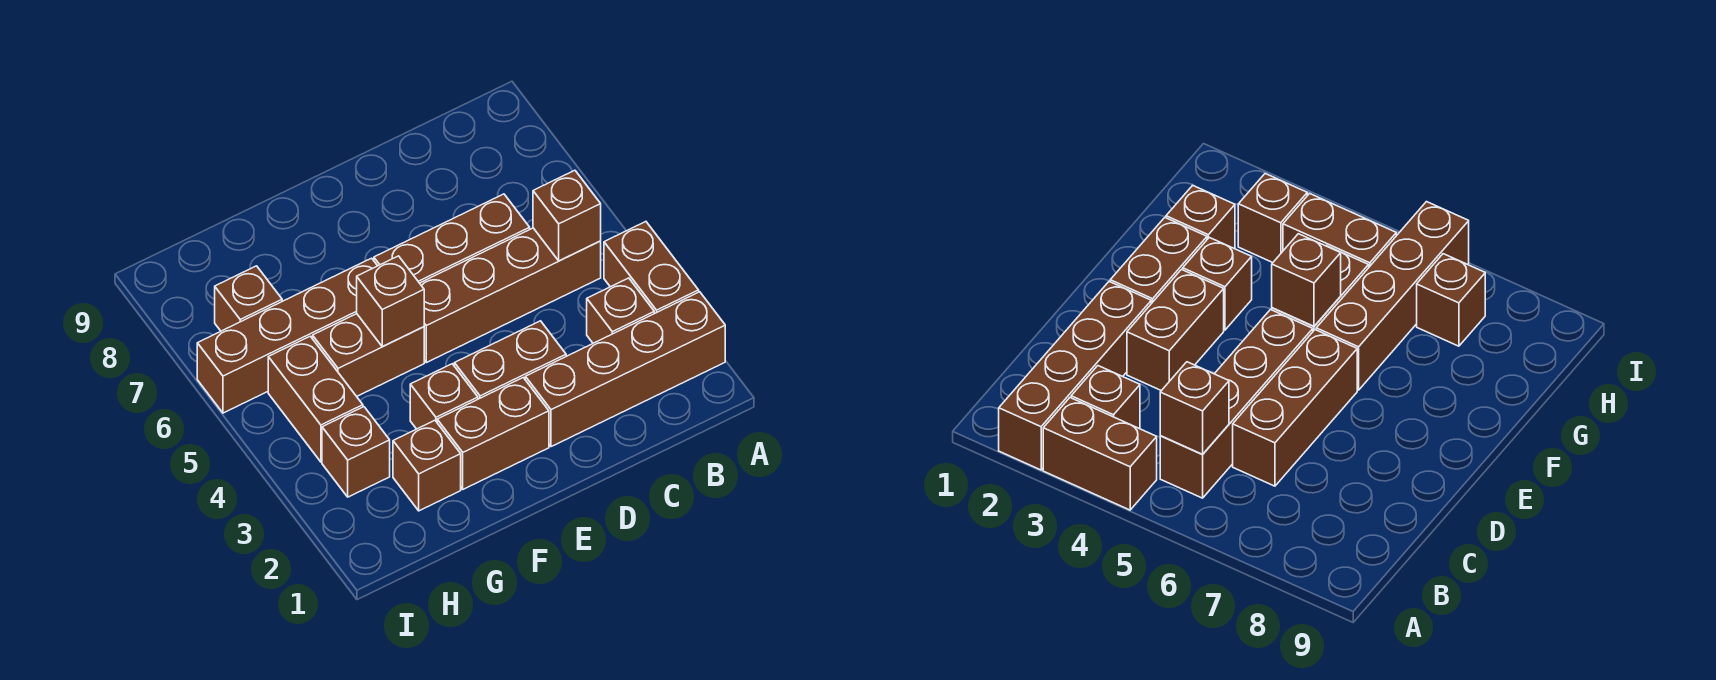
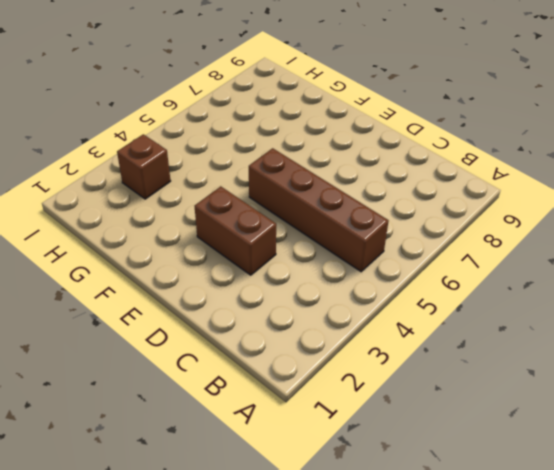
none -> brown brick A2:D2 level 1
none -> brown brick A3:A4 level 1
none -> brown brick B3 level 1

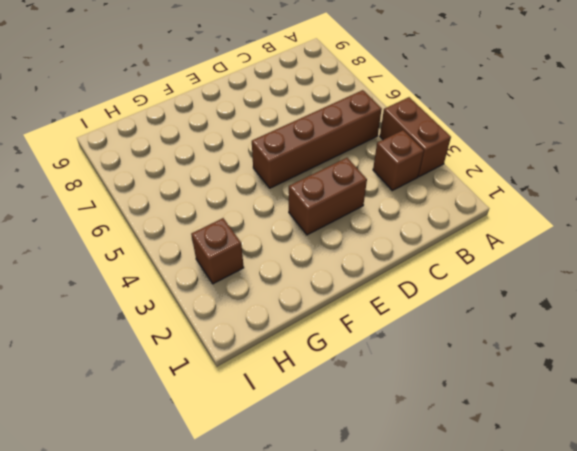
none -> brown brick A2:D2 level 1
none -> brown brick C6:E6 level 1
none -> brown brick E2:F2 level 1

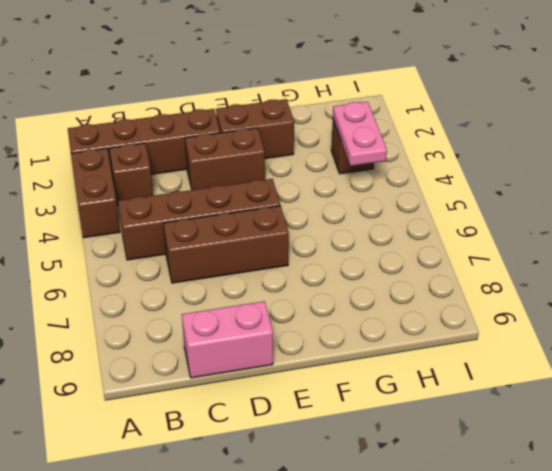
pink brick C9:D9 level 1 -> none
pink plate H3:H4 level 2 -> none
none -> brown brick F3 level 1
none -> brown brick F5:G5 level 1
none -> brown brick F6:I6 level 1

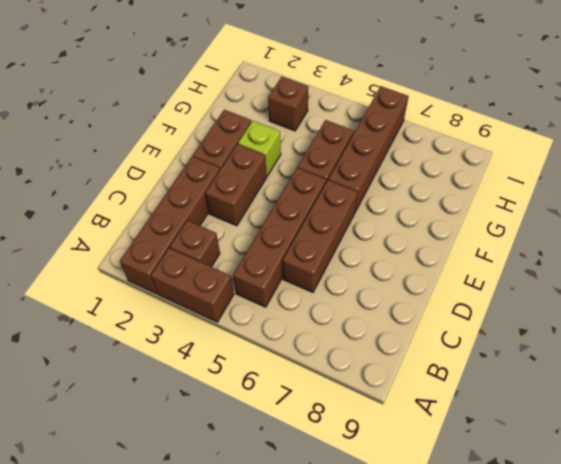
lime brick F3 level 1 -> brown brick F3 level 1
none -> brown brick G2 level 1
none -> brown brick H4:H5 level 1
none -> brown brick H7 level 1

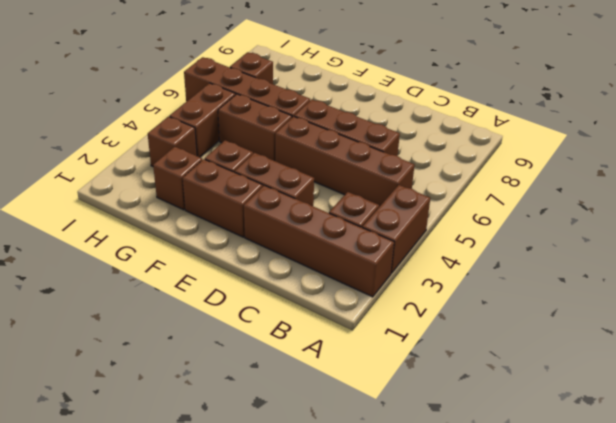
none -> brown brick B5 level 2
none -> brown brick F5 level 2

